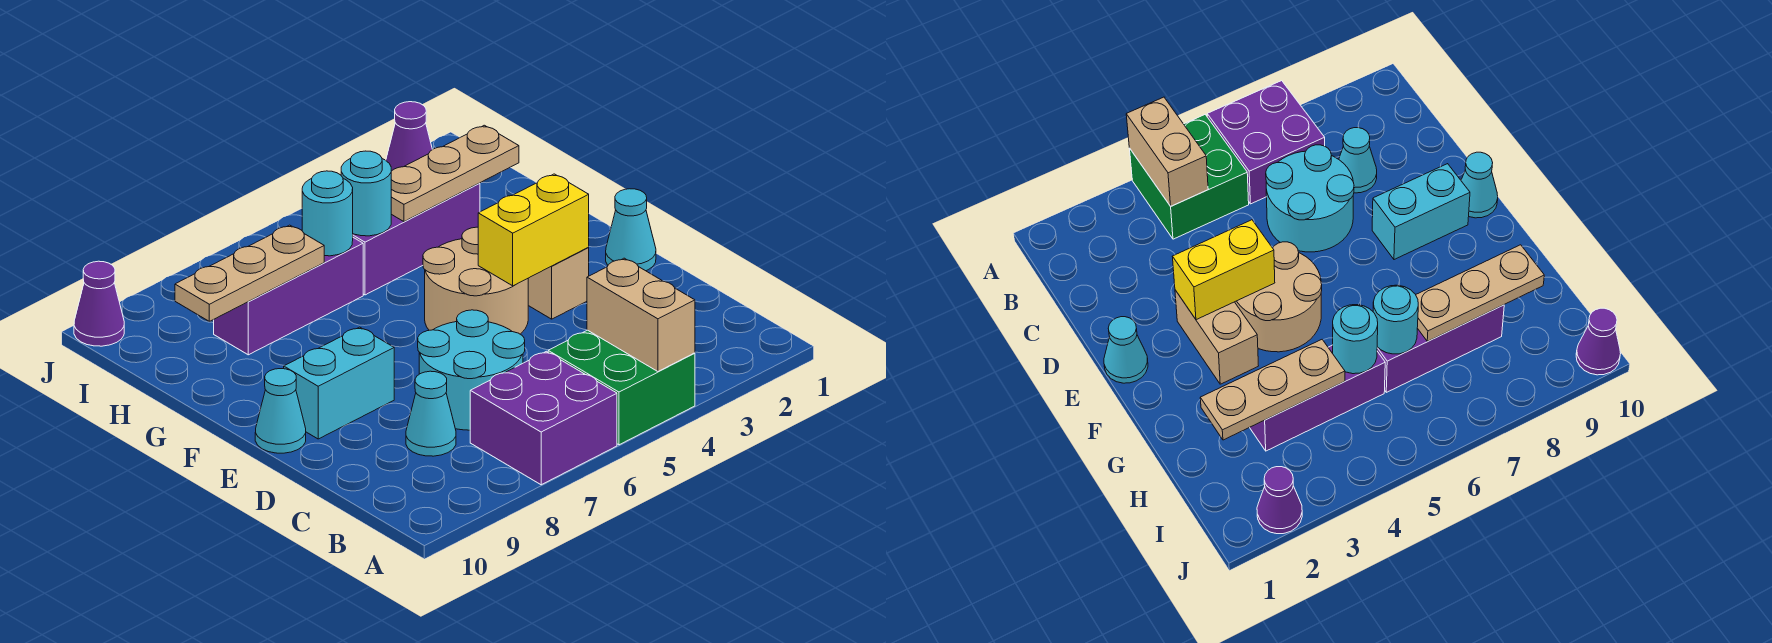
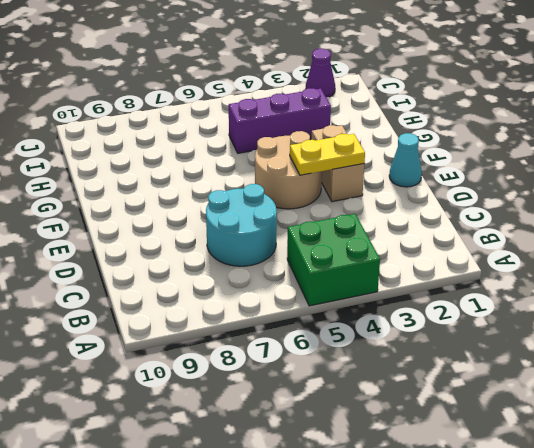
yellow plate E3:E4 level 2 -> yellow brick E3:E4 level 2
none -> purple brick A6:B7 level 1
none -> cyan cone C8 level 1
none -> cyan brick E8:E9 level 1

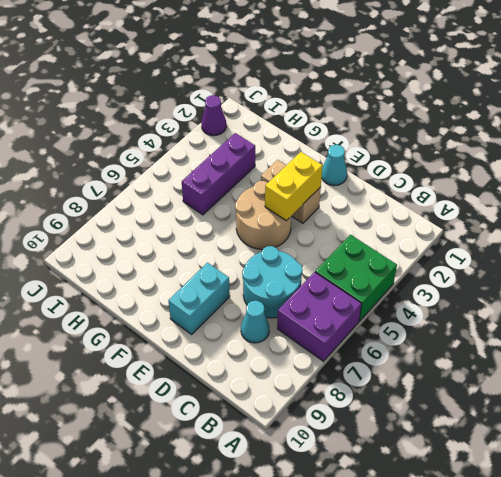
none -> cyan cone E10 level 1
none -> purple brick H6:H8 level 1
none -> purple cone J10 level 1

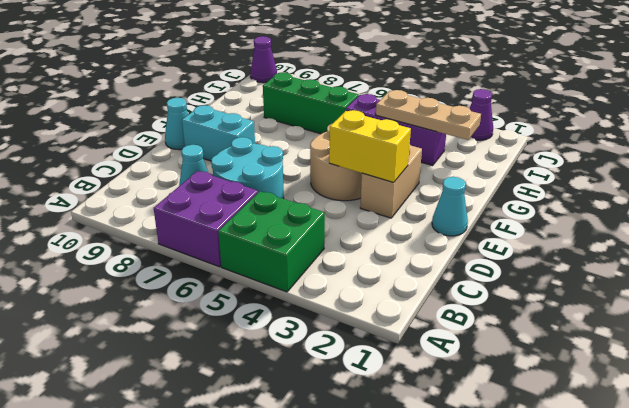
green brick H6:H8 level 1 -> purple brick H6:H8 level 1
none -> tan brick A4:B4 level 2
none -> cyan round brick H5 level 2
none -> cyan round brick H6 level 2

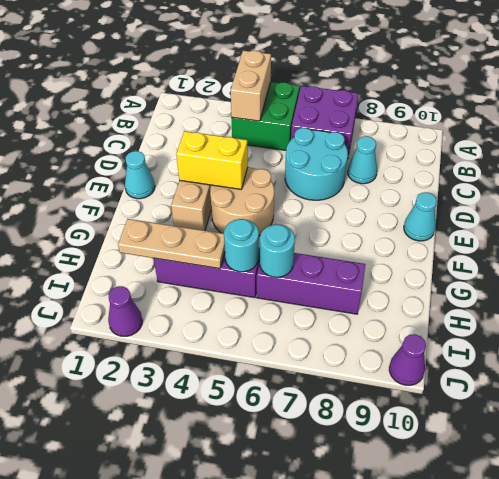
none -> cyan brick E8:E9 level 1
none -> tan plate H7:H9 level 2

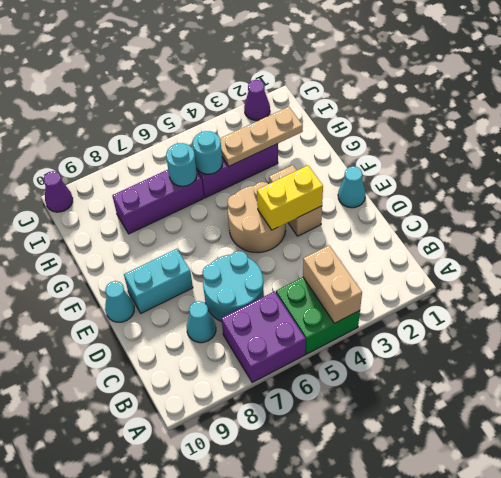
none -> tan plate H7:H9 level 2

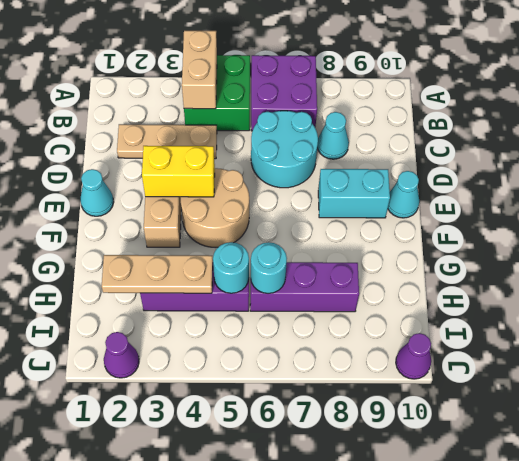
tan plate C2:C4 level 1 -> tan plate H7:H9 level 2

